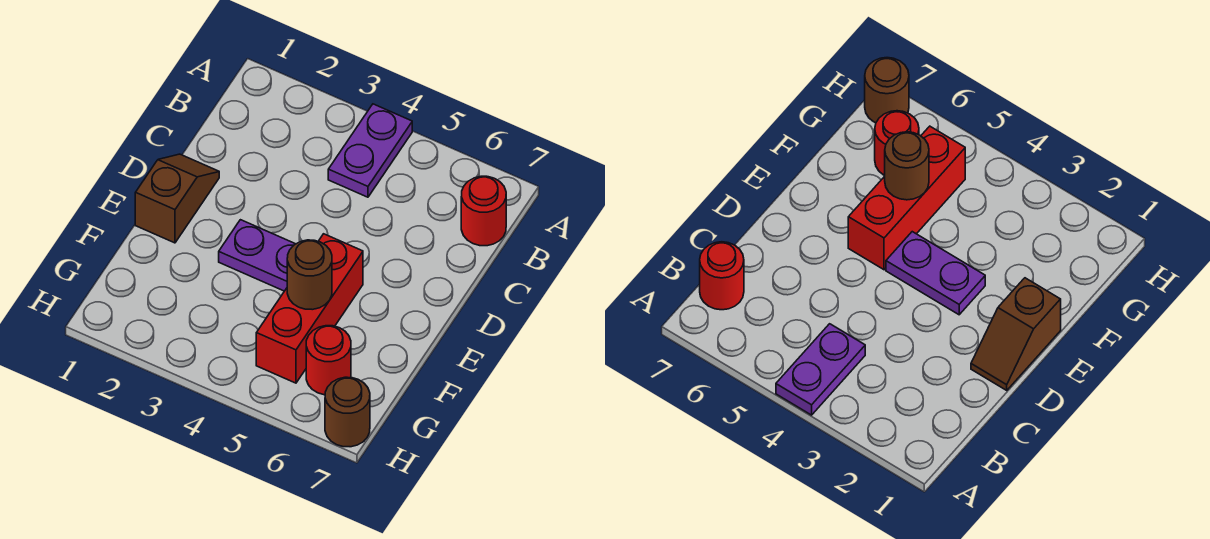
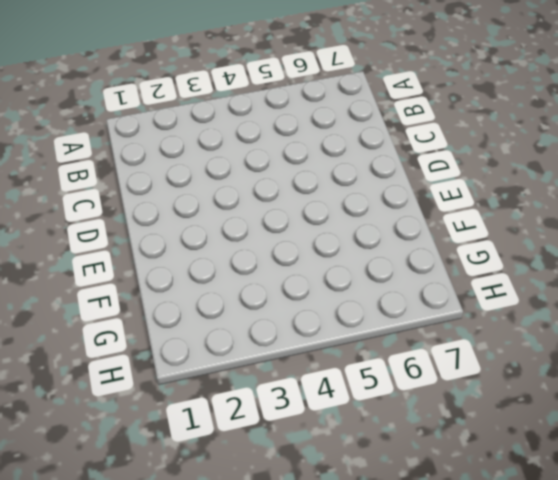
none -> purple plate A4:B4 level 1
none -> red round brick B7 level 1

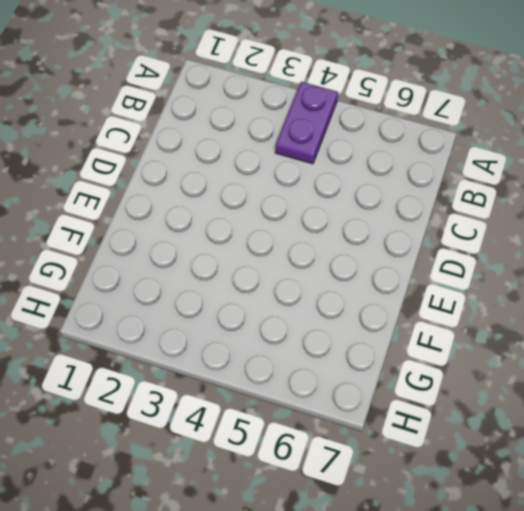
none -> red round brick B7 level 1
none -> brown slope D1:E1 level 1 top E

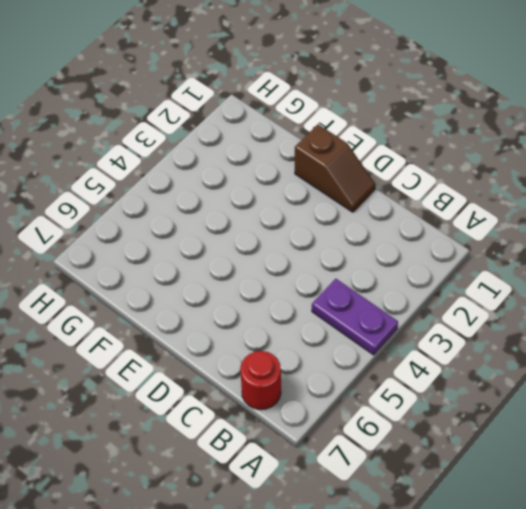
none -> purple plate E3:E4 level 1
none -> red brick E5:G5 level 1

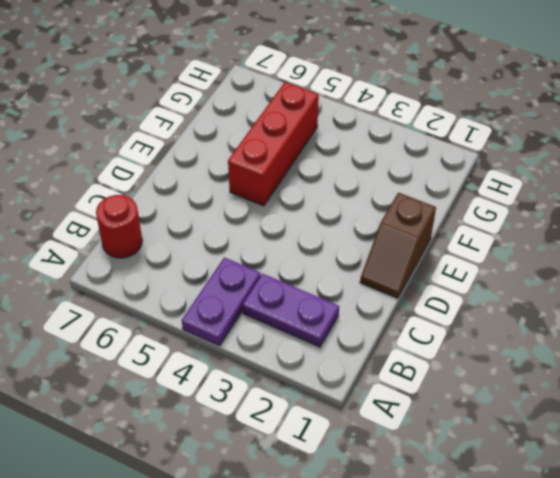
purple plate B2:B3 level 1 -> purple plate E3:E4 level 1
none -> red round brick G6 level 1
none -> brown round brick H7 level 1

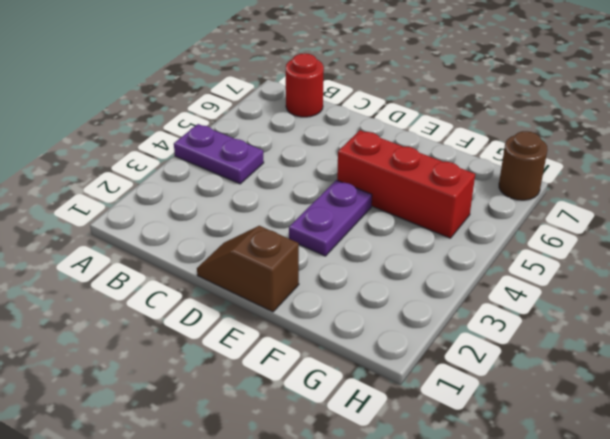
none -> red round brick G6 level 1
none -> brown round brick F5 level 2

